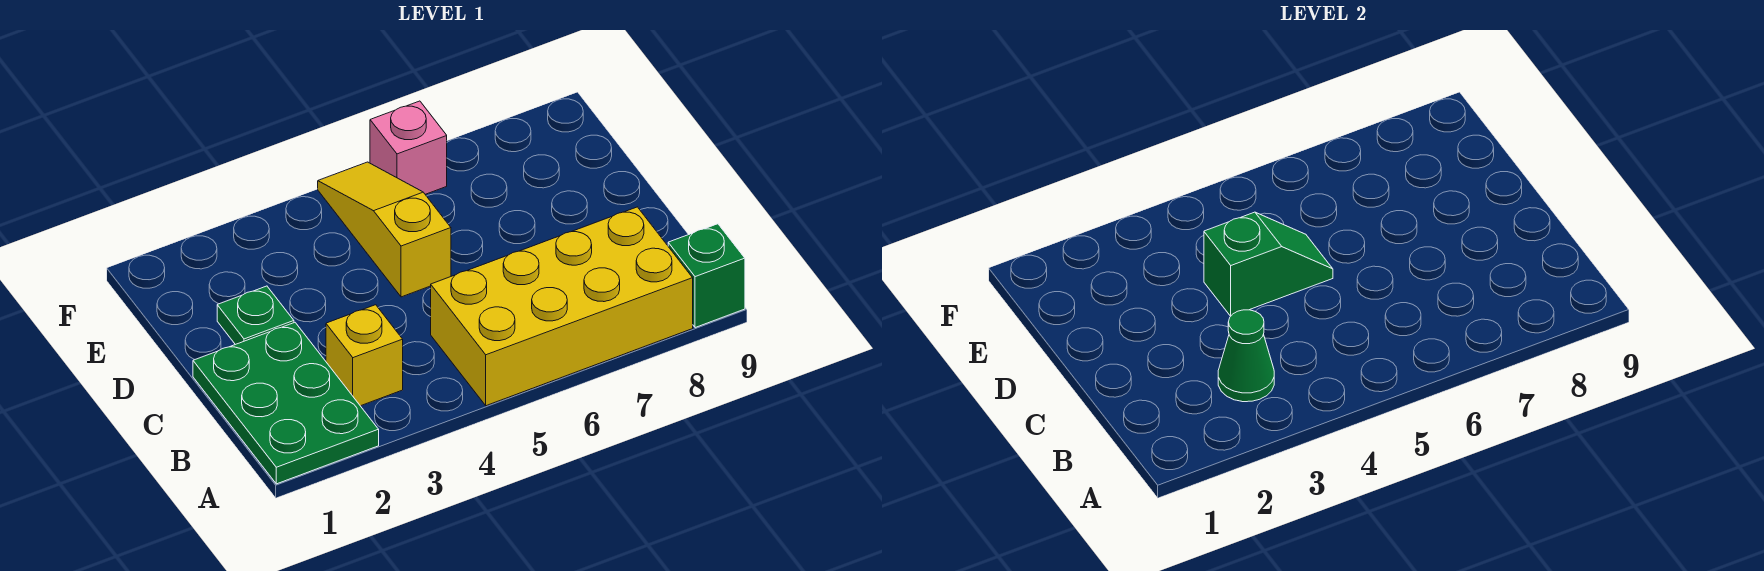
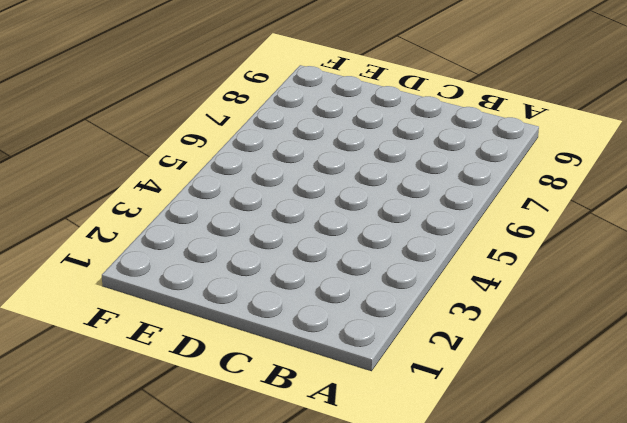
none -> green plate A1:C2 level 1
none -> yellow brick A5:B8 level 1

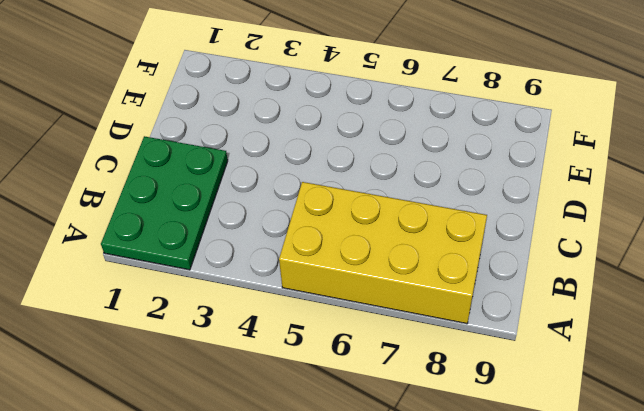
none -> green brick A9 level 1
none -> yellow brick B3 level 1

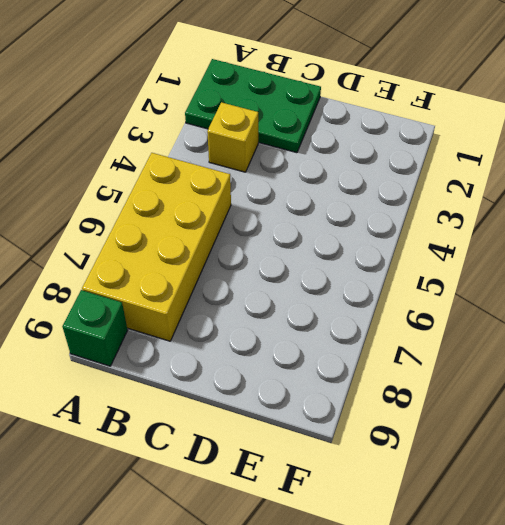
none -> green plate D2 level 1
none -> yellow slope D5:F5 level 1 top D

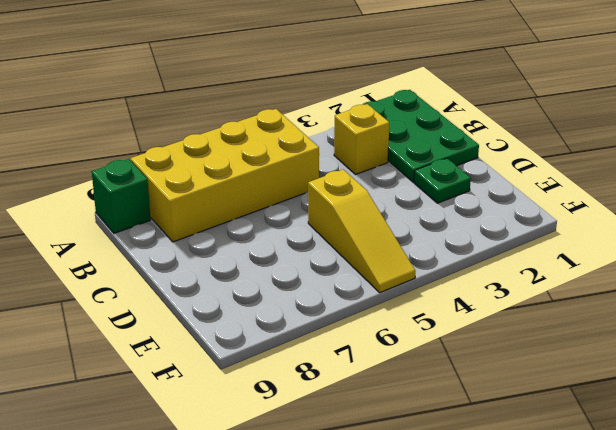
none -> pink brick F6 level 1
none -> green cone B3 level 2

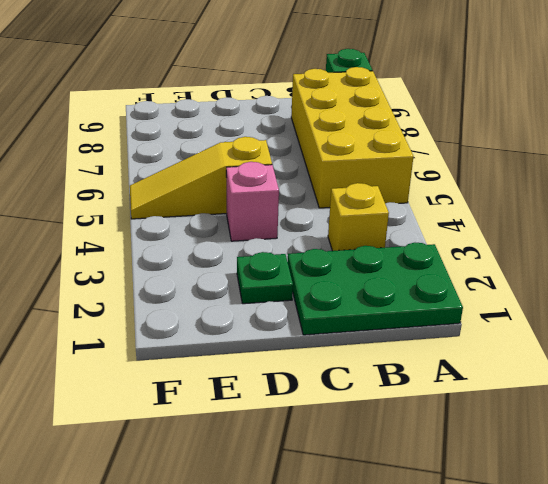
pink brick D4 level 1 -> pink brick F6 level 1
none -> green cone B3 level 2
none -> green slope D4:D5 level 2 top 4

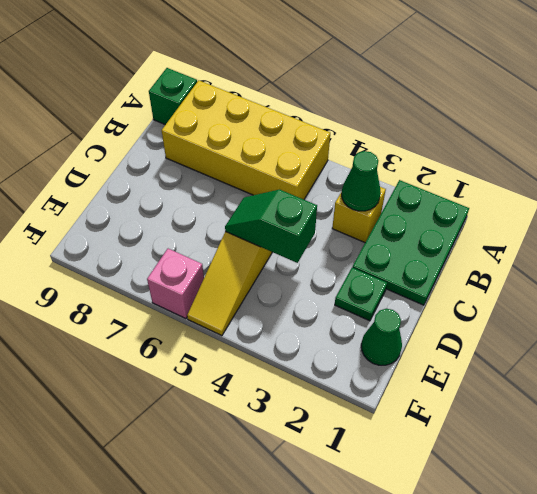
green cone E1 level 1 -> none

